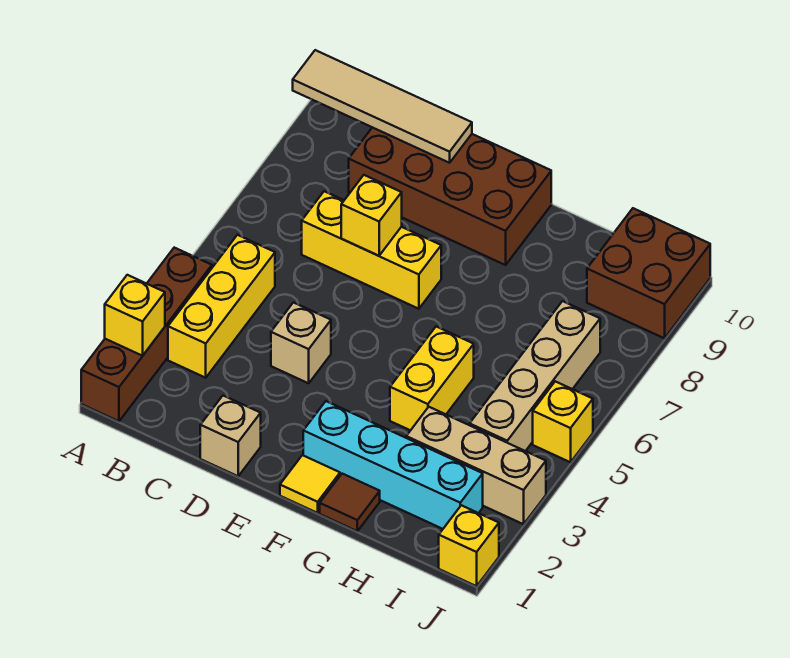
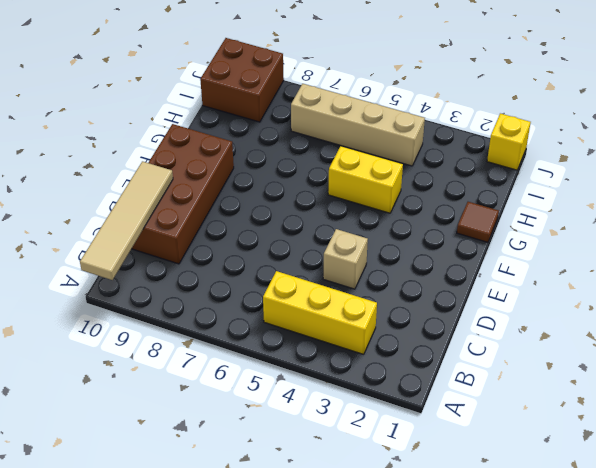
none -> brown brick A1:A4 level 1
none -> yellow brick C7:E7 level 1
none -> tan brick D1 level 1

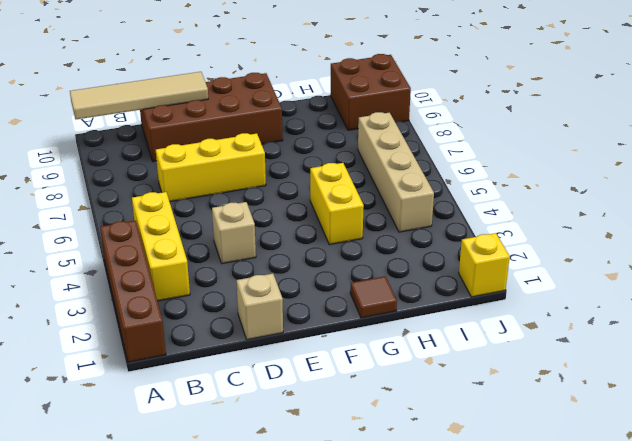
none -> yellow tile F1 level 1
none -> cyan brick F2:I2 level 1
none -> tan brick H3:J3 level 1

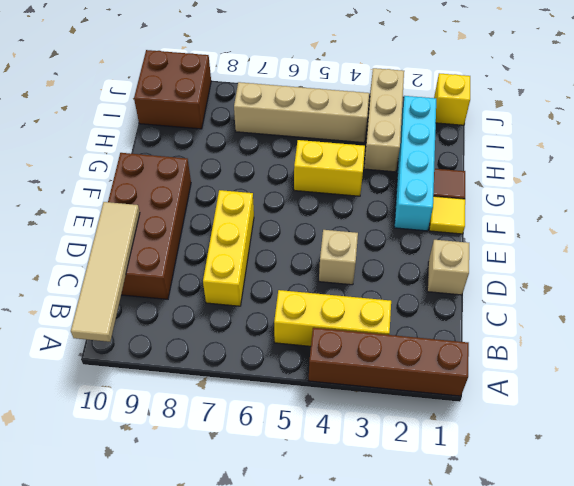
none -> yellow brick J5 level 1
none -> yellow brick A2 level 2
none -> yellow brick D7 level 2

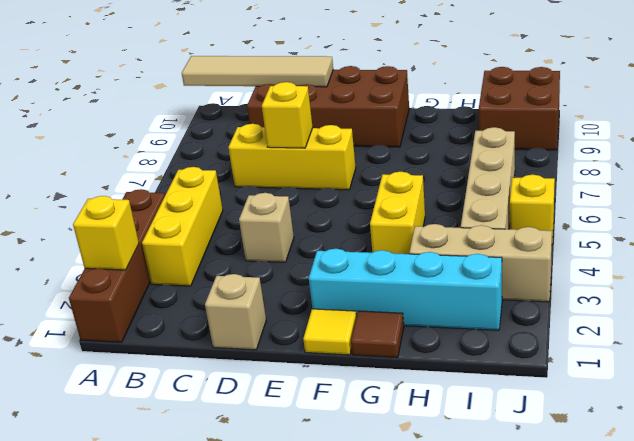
none -> yellow brick J1 level 1

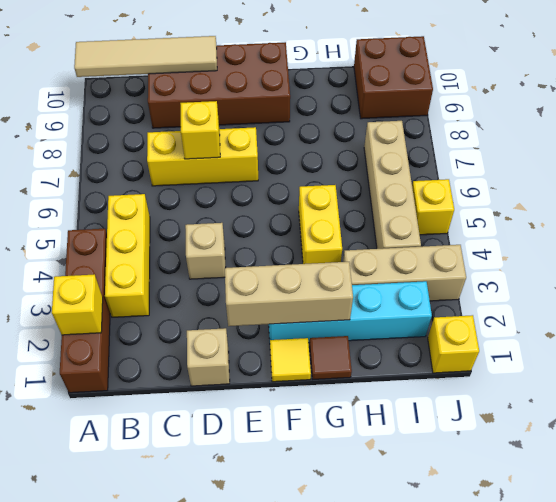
tan brick E2:G2 level 2 -> none

